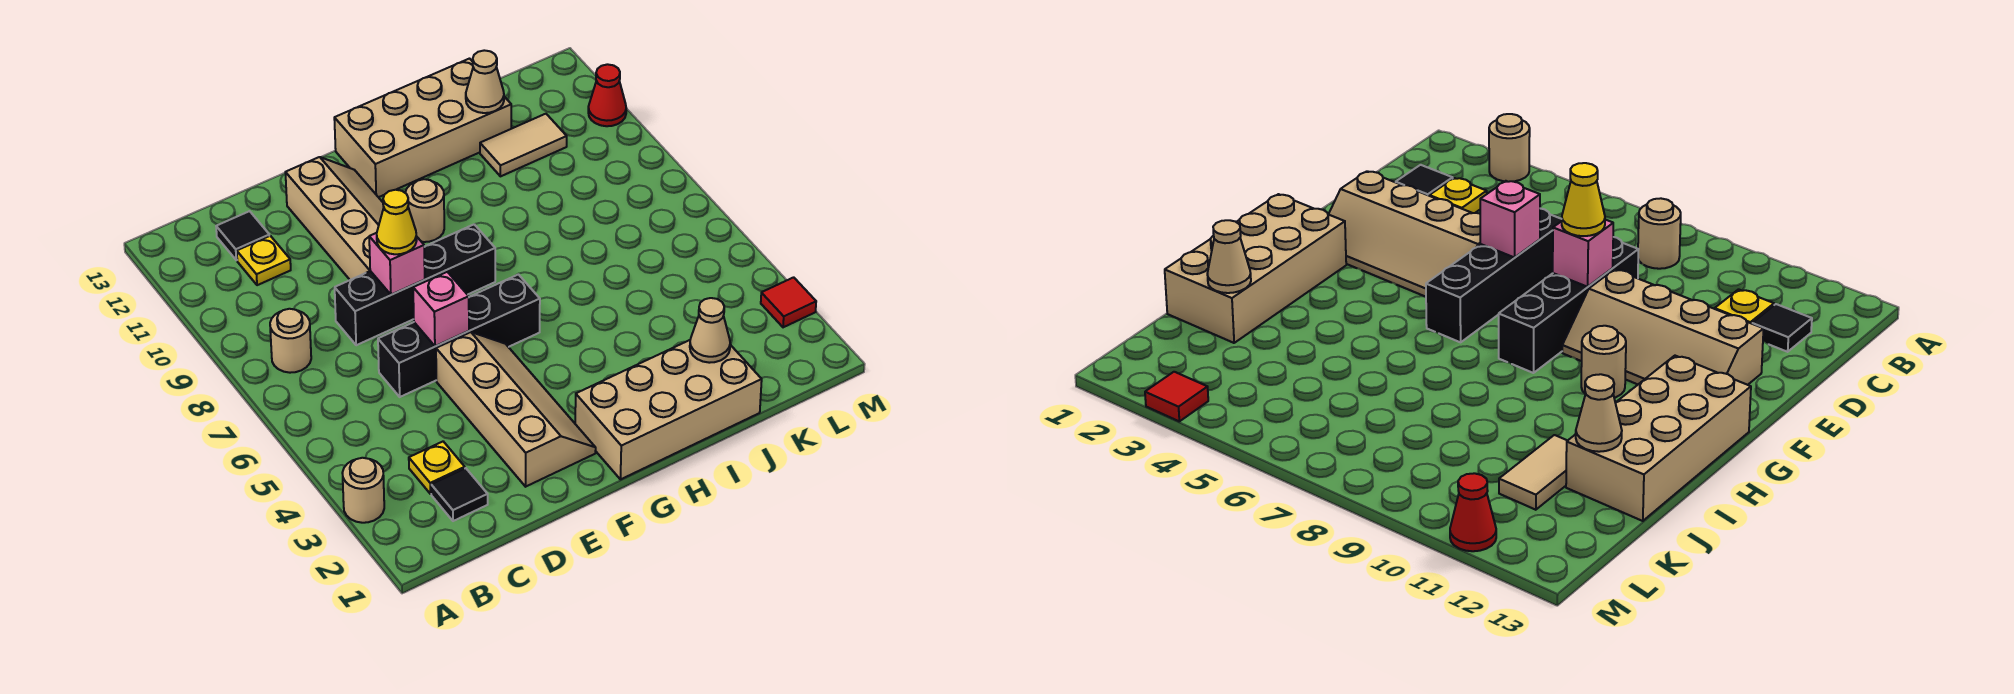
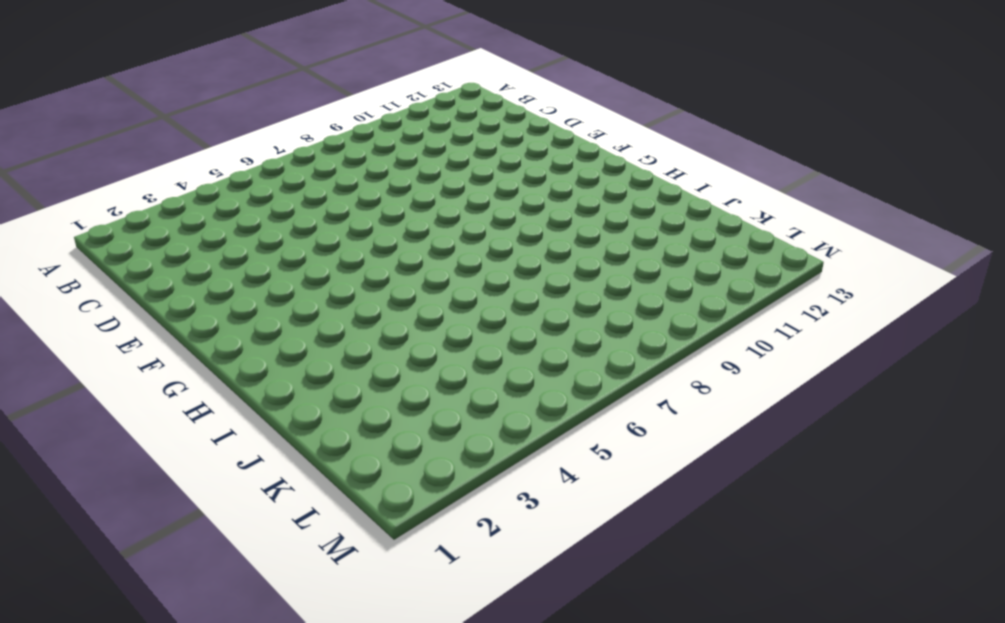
none -> tan round brick A3 level 1
none -> tan round brick B8 level 1
none -> black tile C2 level 1

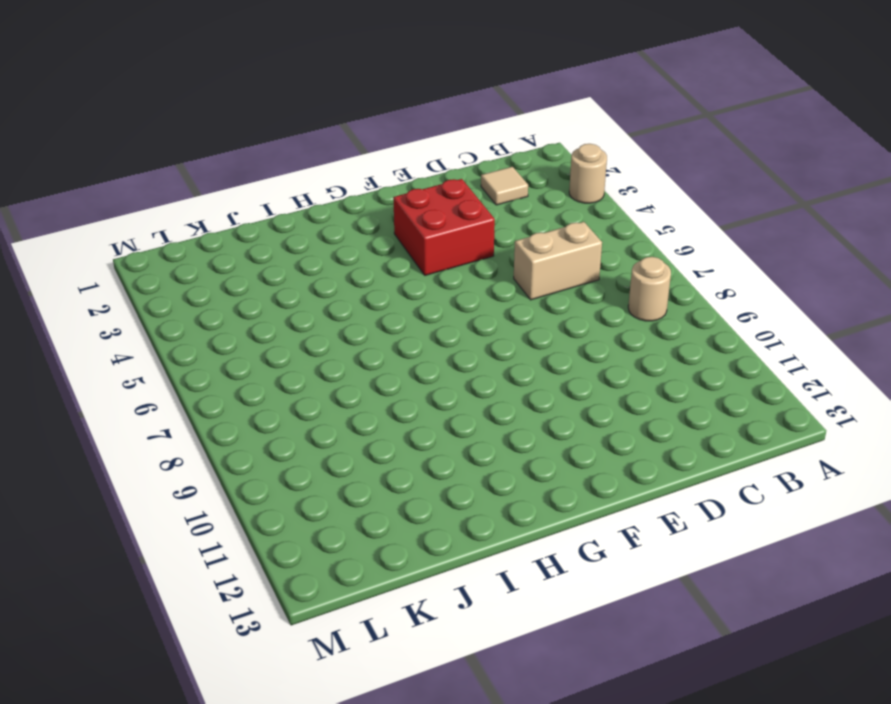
tan tile C2 level 1 -> black tile C2 level 1
tan brick C6:D6 level 1 -> black brick D6:G6 level 1
red brick E3:F4 level 1 -> tan slope E2:F5 level 1 top E
none -> yellow plate C3 level 1
none -> yellow plate C11 level 1
none -> black tile C12 level 1

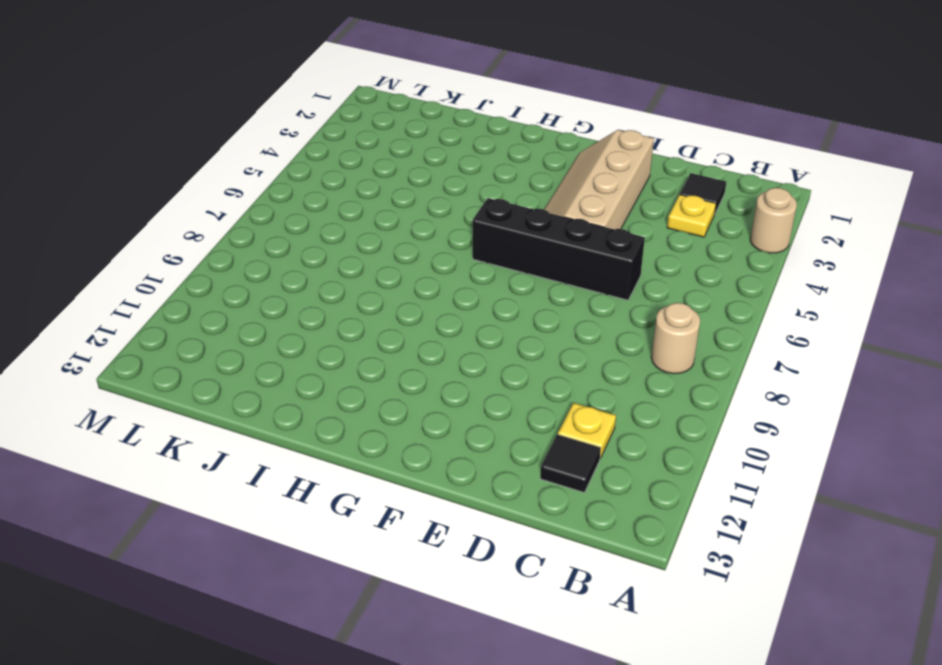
none -> black brick D8:G8 level 1
none -> tan slope E9:F12 level 1 top E
none -> tan brick G1:J2 level 1

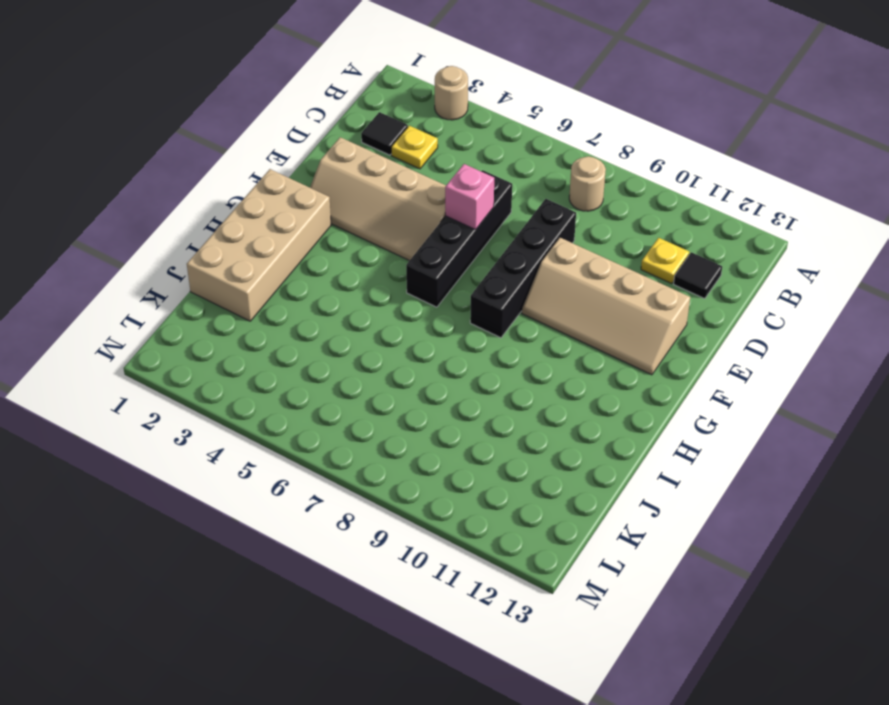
none -> tan round brick G10 level 1
none -> tan brick G12:J13 level 1
none -> tan tile J11:K11 level 1

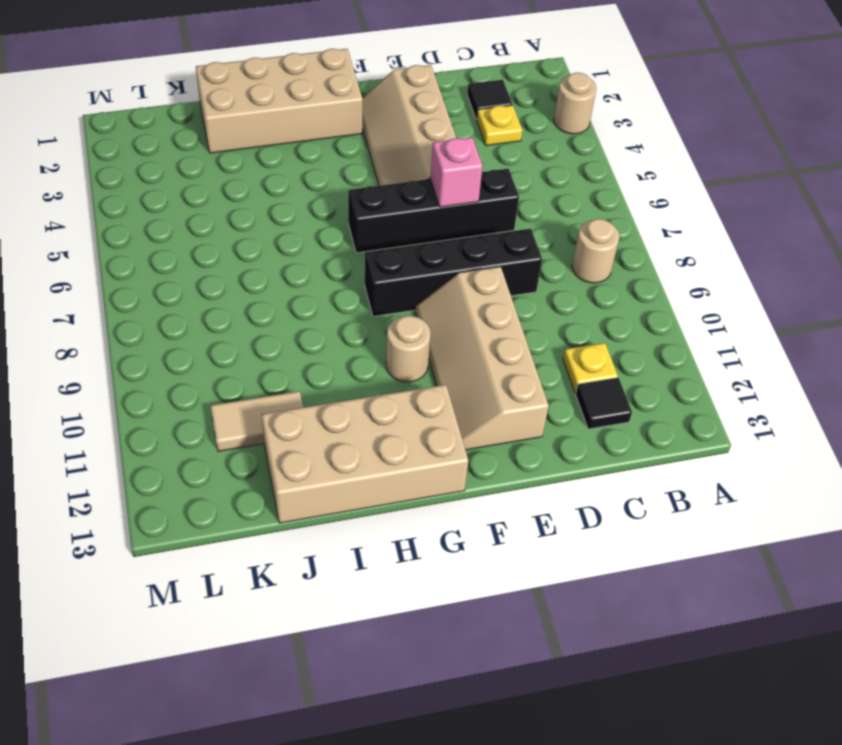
none -> red tile M3 level 1
none -> red cone M11 level 1
none -> pink brick E8 level 2

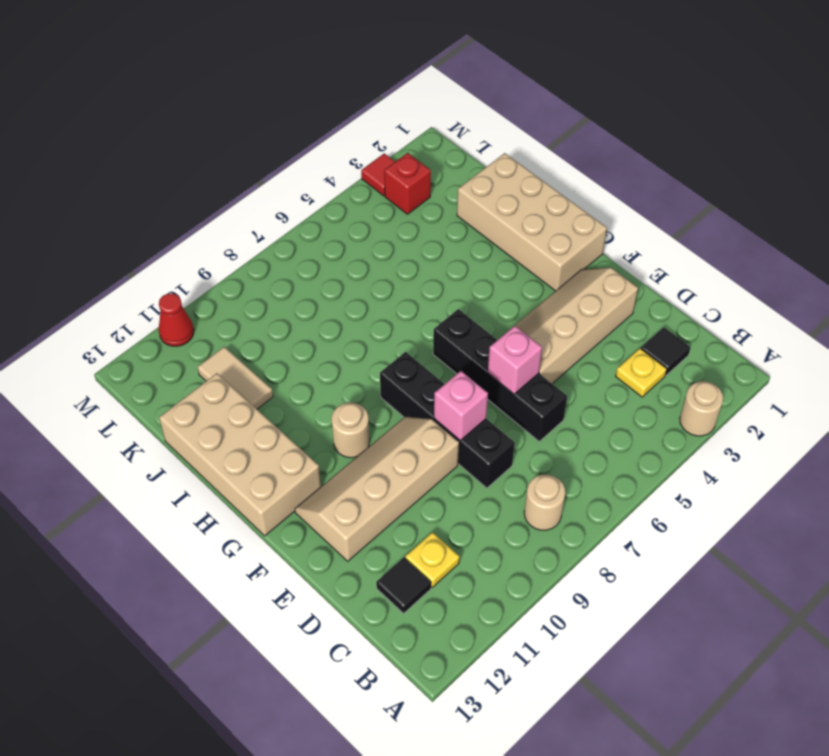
red brick L3 level 1 -> none
none -> tan cone J2 level 2
none -> tan cone J12 level 2
none -> yellow cone E8 level 3

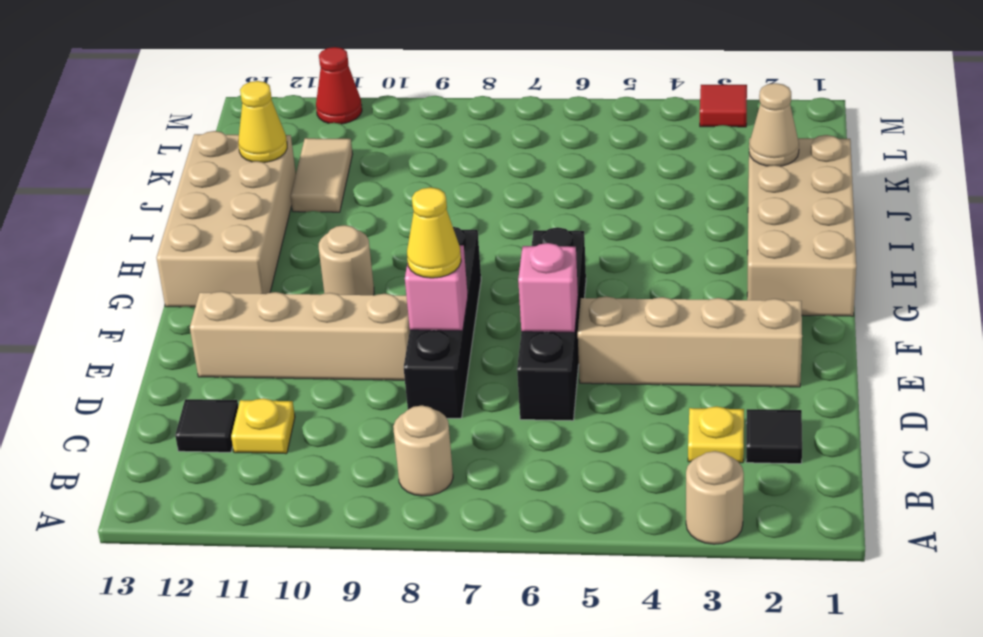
yellow cone J12 level 2 -> tan cone J12 level 2

